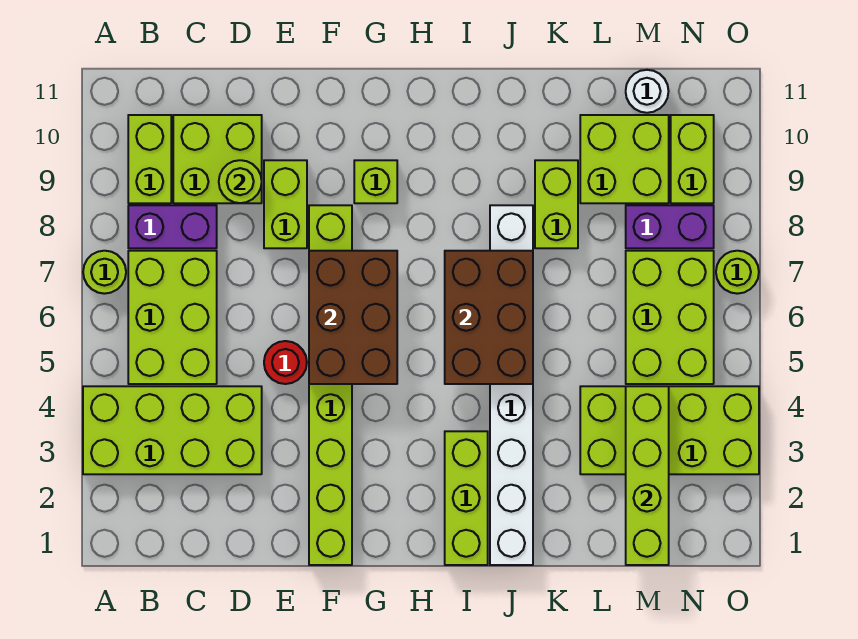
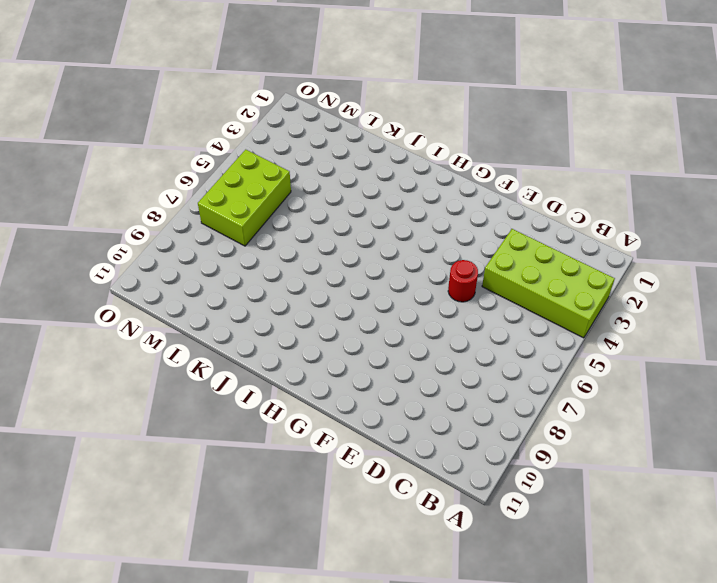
none -> lime round brick A7 level 1
none -> lime brick B5:C7 level 1
none -> purple brick B8:C8 level 1

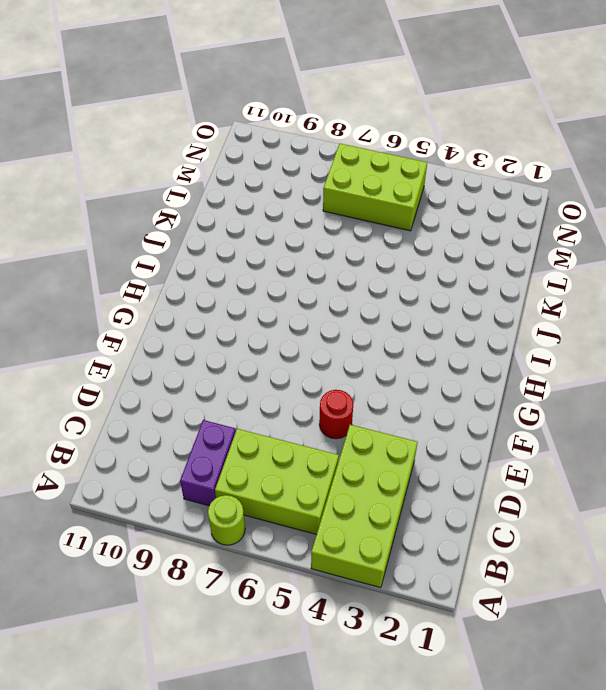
none -> lime brick B9:B10 level 1
none -> lime brick C9:D10 level 1
none -> lime brick E8:E9 level 1

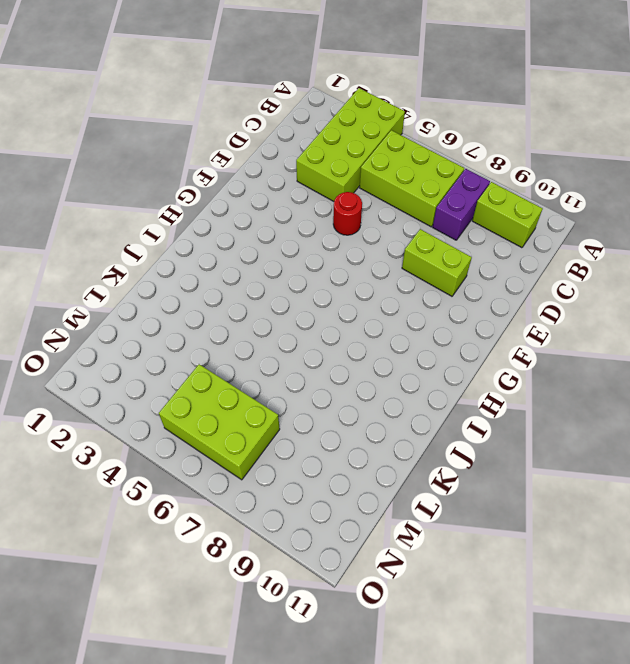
none -> lime round brick A7 level 1
none -> lime brick C9:D10 level 1
none -> lime brick F1:F8 level 1

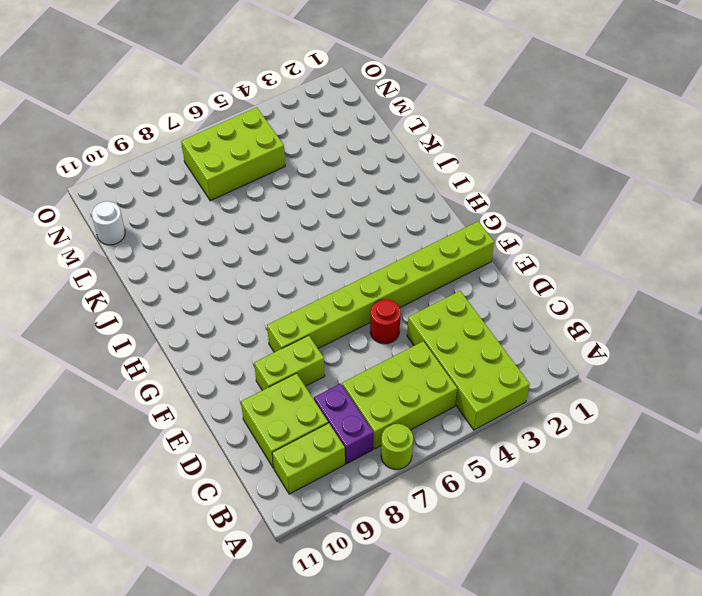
none -> lime brick G9 level 1
none -> lime brick I1:I3 level 1
none -> white brick J1:J8 level 1

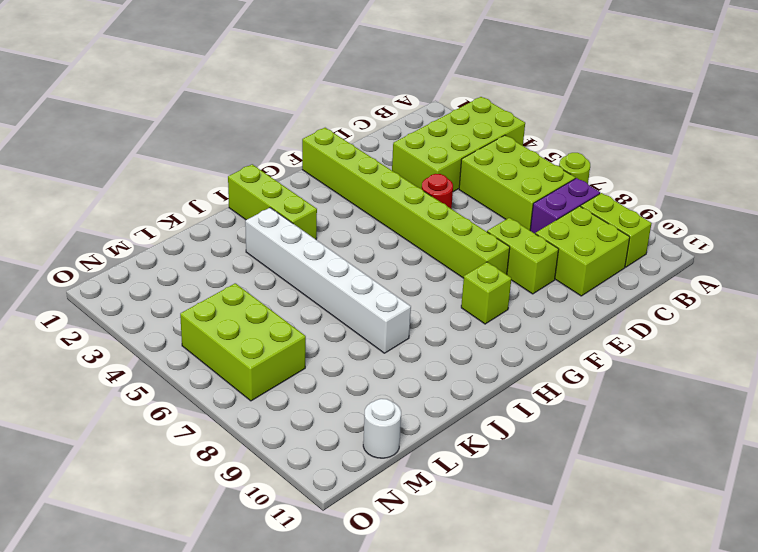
white brick J3:J8 level 1 -> white brick J1:J8 level 1
none -> lime brick K8:K9 level 1
none -> lime brick L3:O4 level 1
none -> lime brick L9:M10 level 1

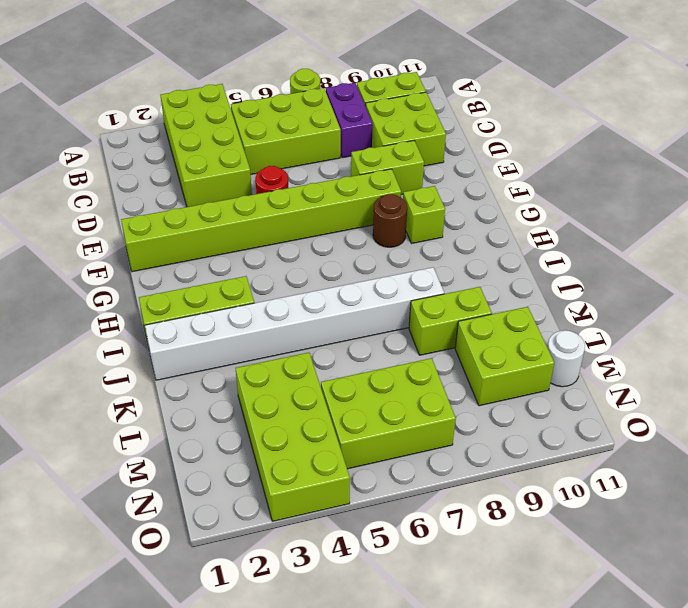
brown round brick G8 level 1 -> none
none -> purple brick M8:N8 level 1
none -> lime brick N9:N10 level 1
none -> lime round brick O7 level 1

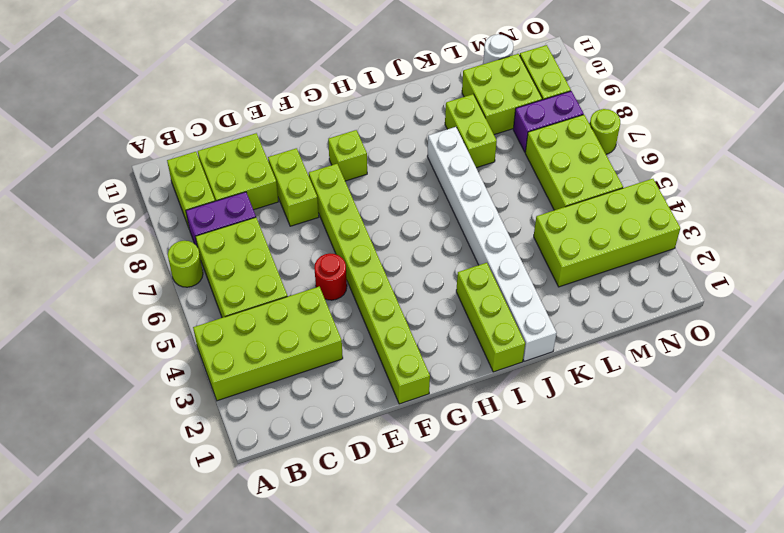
none -> lime round brick D9 level 2
none -> brown brick F5:G7 level 2
none -> brown brick I5:J7 level 2

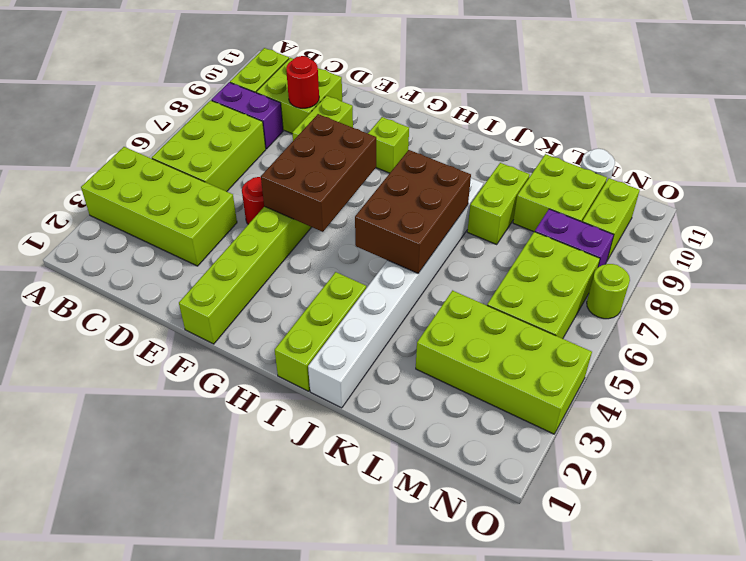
red round brick D9 level 2 -> lime round brick D9 level 2
none -> lime round brick A7 level 1
none -> lime brick M1:M4 level 2

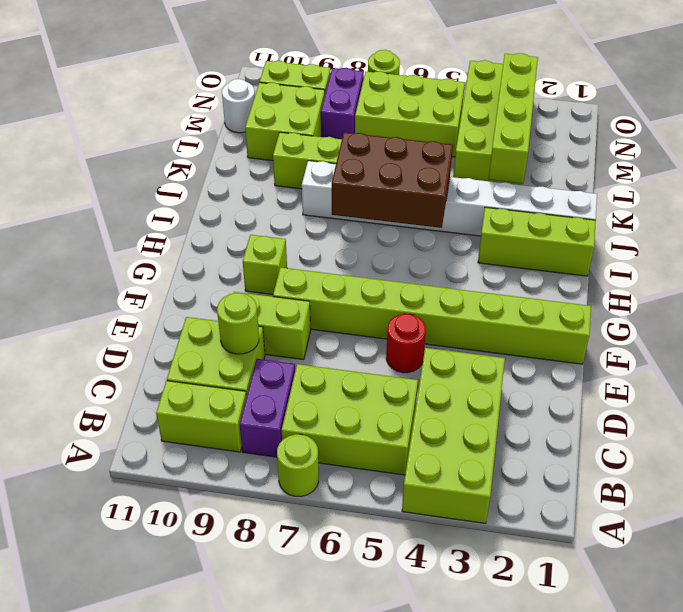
lime brick K3:N3 level 2 -> lime brick M1:M4 level 2
none -> brown brick F5:G7 level 2

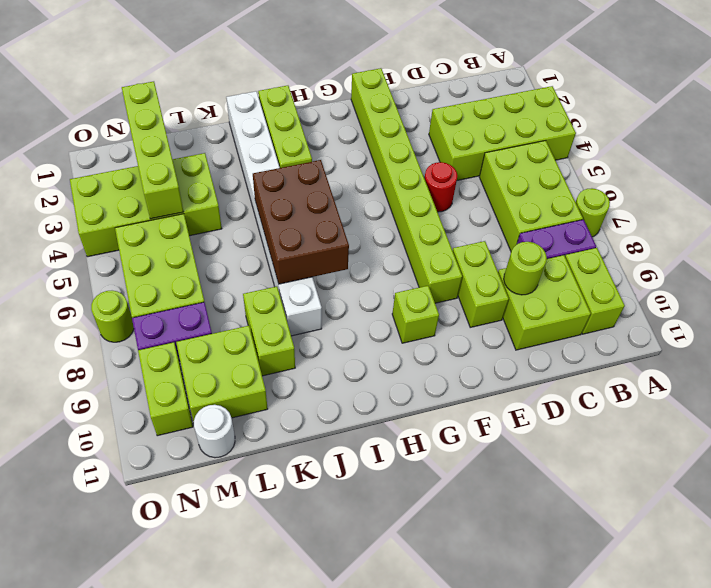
none -> brown brick F5:G7 level 2

